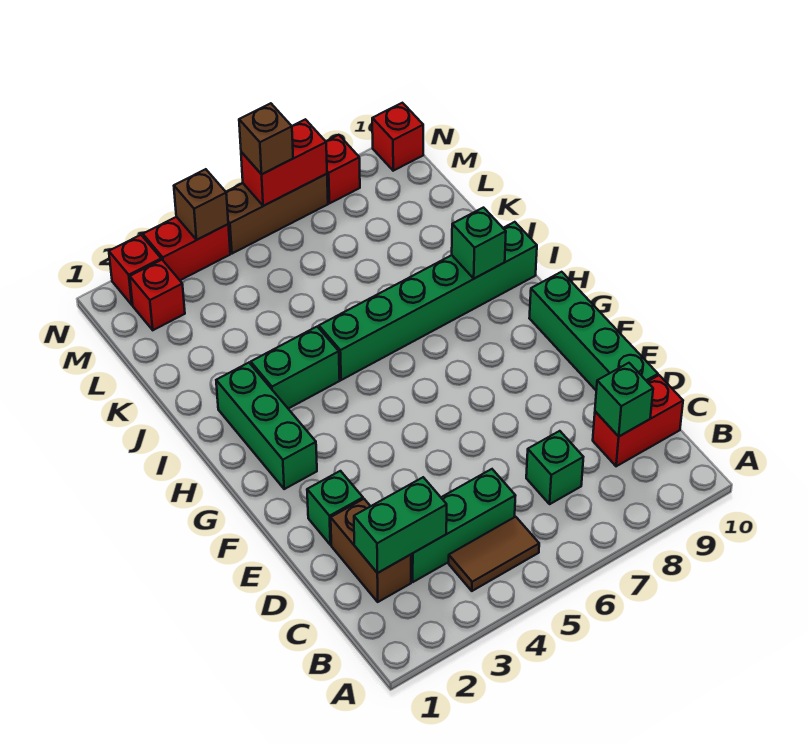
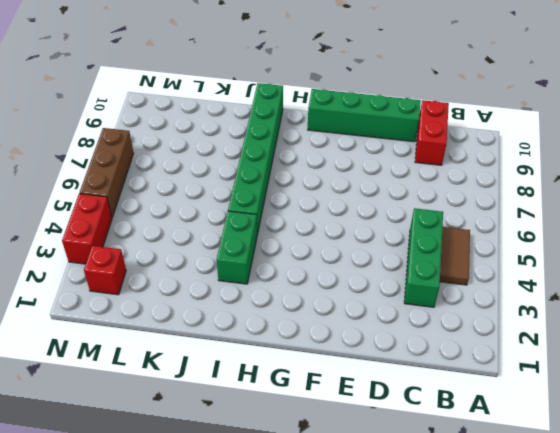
none -> brown brick C2:D2 level 1
none -> green brick C7 level 1
none -> green brick E2 level 1

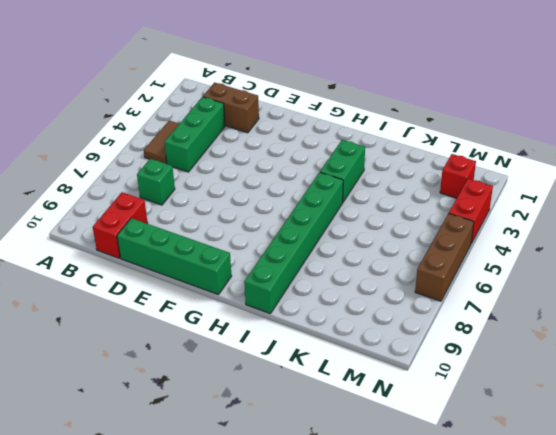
none -> green brick E2 level 1
none -> green brick G2:I2 level 1
none -> red brick N2 level 1

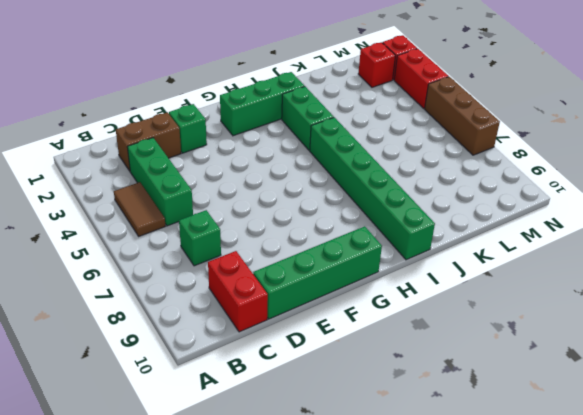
none -> red brick N8 level 1
none -> red brick N10 level 1
none -> green brick C2:C3 level 2

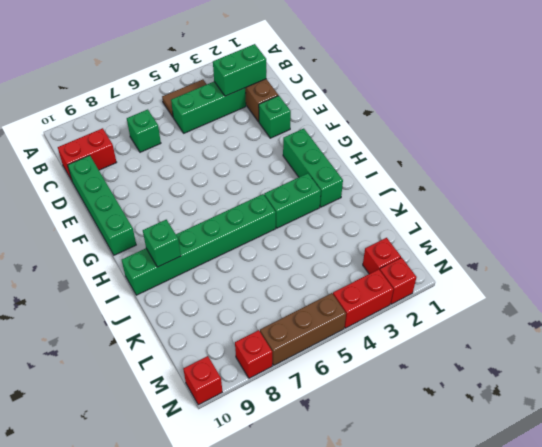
none -> green brick C9 level 2
none -> brown brick N4 level 2
none -> red brick N6:N7 level 2

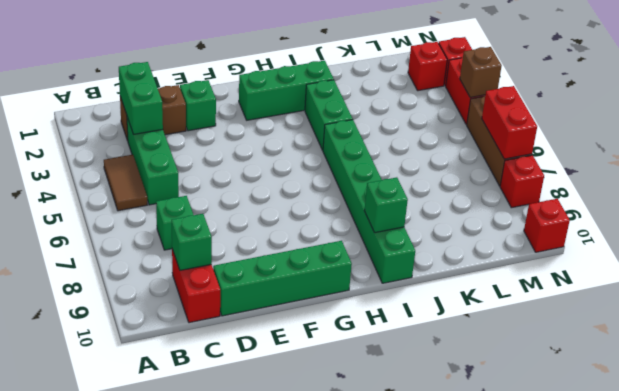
none -> brown brick N6 level 3

